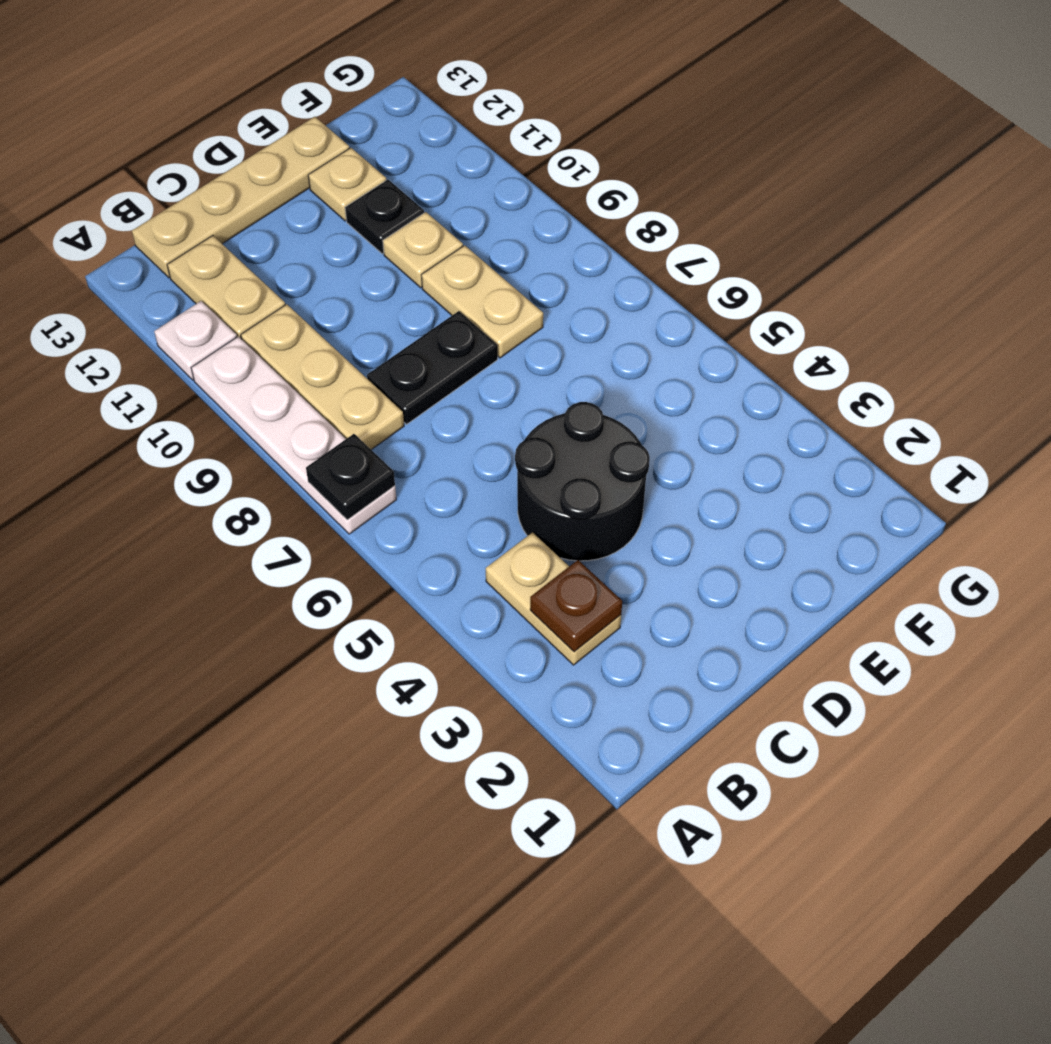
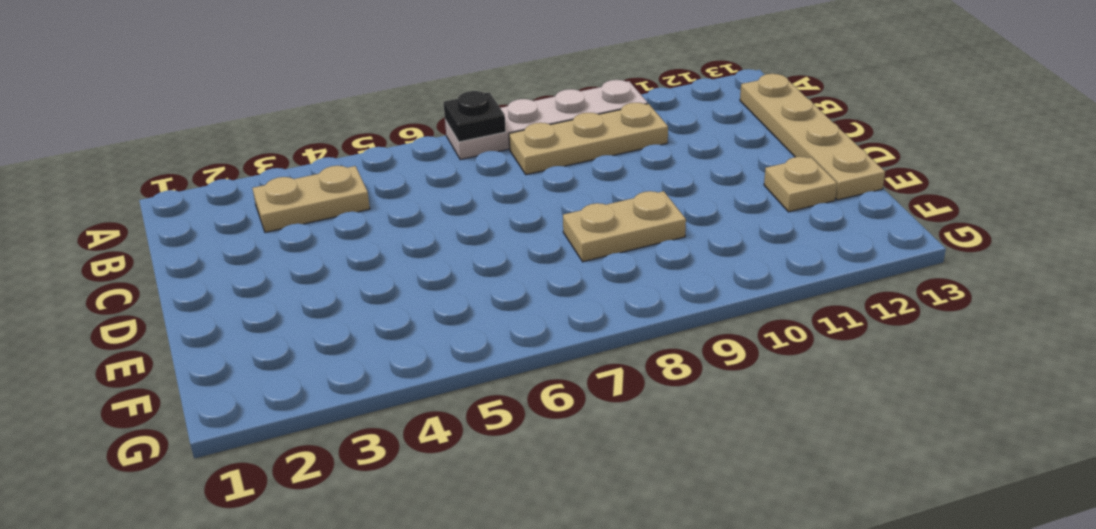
none -> white plate A11 level 1
none -> tan plate B11:B12 level 1
none -> black round brick C4:D5 level 1

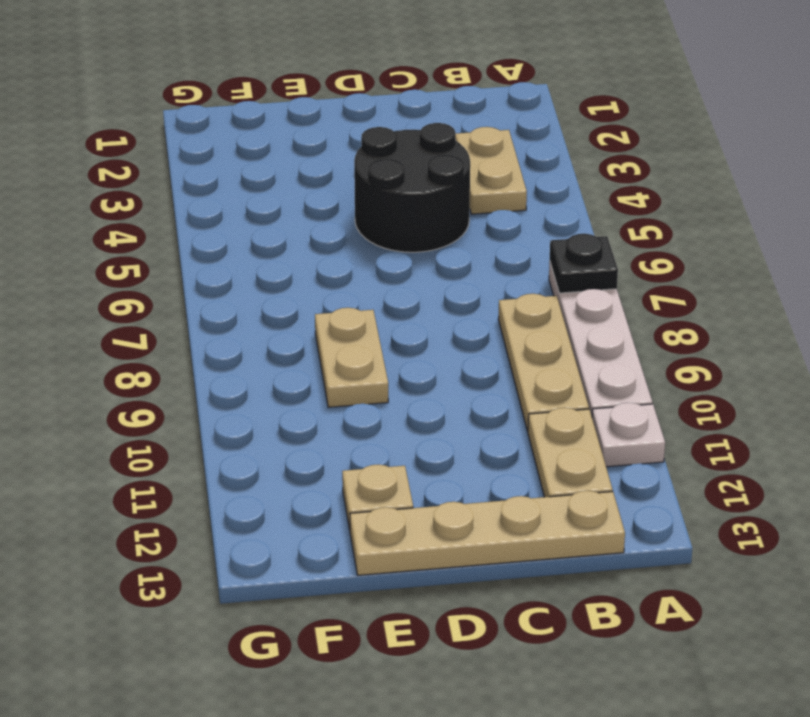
none -> black plate C8:D8 level 1
none -> tan plate E10 level 1
none -> black plate E11 level 1

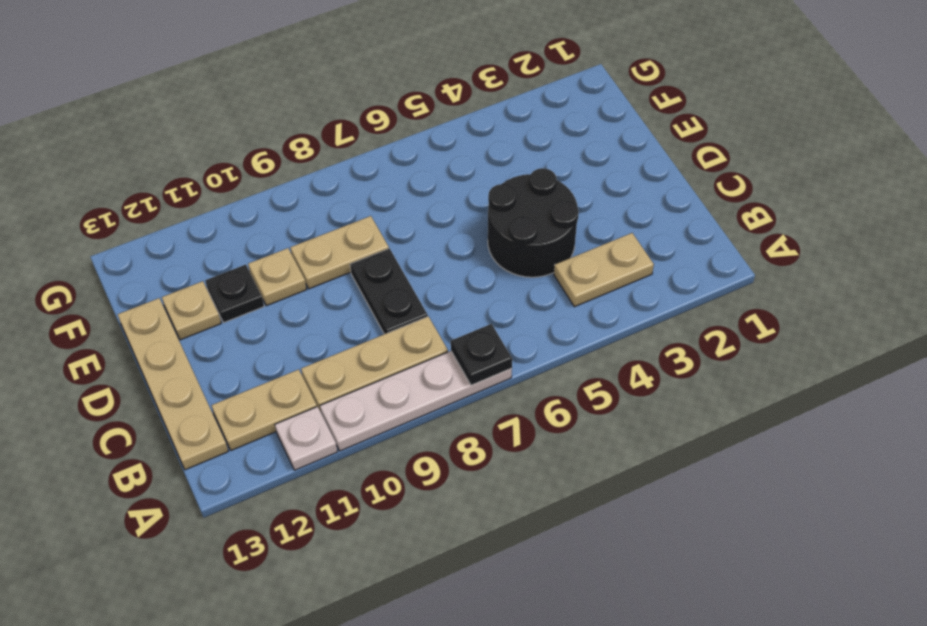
none -> brown plate B3 level 2

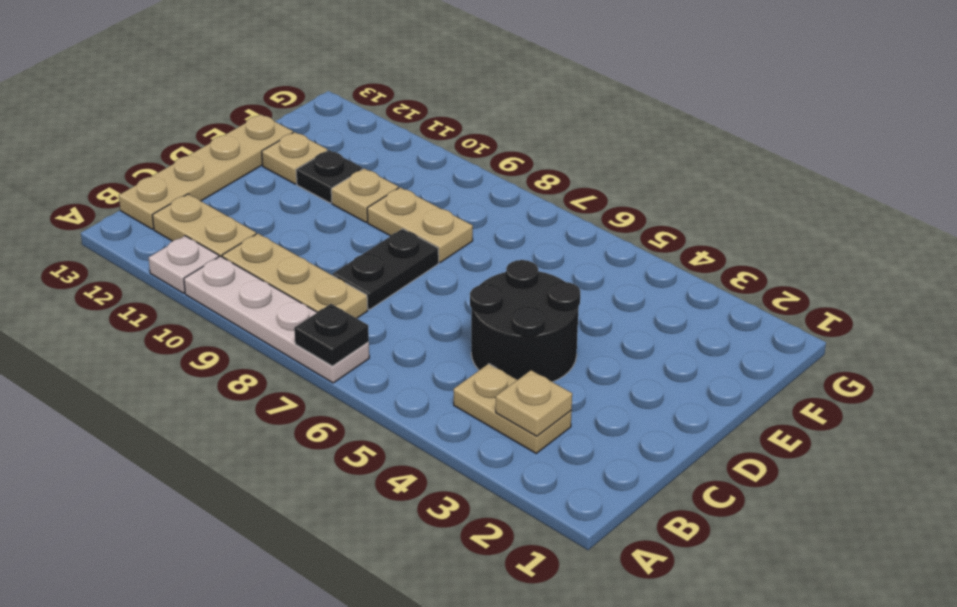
tan plate B3 level 2 -> brown plate B3 level 2

